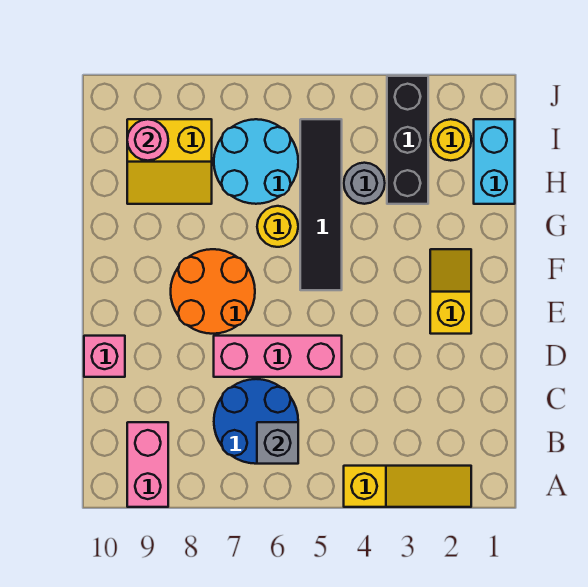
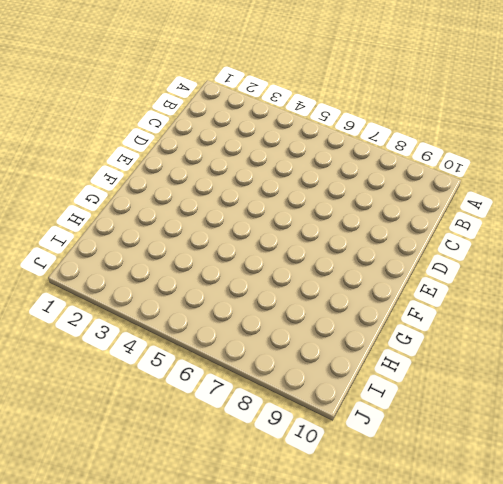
none -> yellow slope A2:A4 level 1 top 4
none -> pink brick A9:B9 level 1
none -> blue round brick B6:C7 level 1

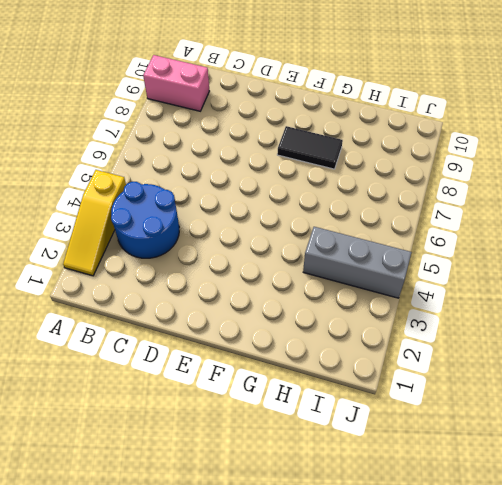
blue round brick B3:C4 level 1 -> blue round brick B6:C7 level 1
black tile F8:G8 level 1 -> orange round brick E7:F8 level 1
grey brick H4:J4 level 1 -> grey round brick H4 level 1
none -> pink brick D5:D7 level 1
none -> pink brick D10 level 1
none -> yellow slope E2:F2 level 1 top E

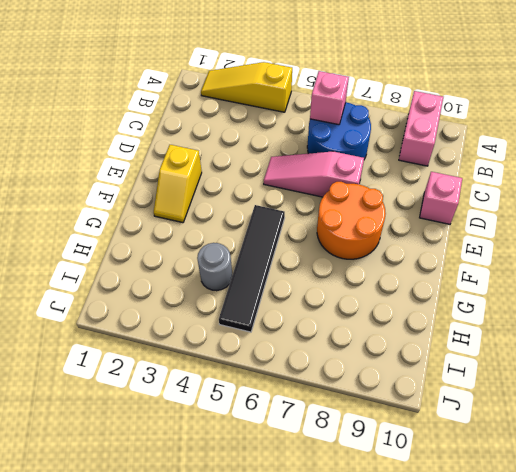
pink brick B6 level 2 -> grey brick B6 level 2
pink slope D5:D7 level 1 top 7 -> pink brick D5:D7 level 1
none -> yellow round brick G6 level 1
none -> cyan brick H1:I1 level 1
none -> black brick H3:J3 level 1

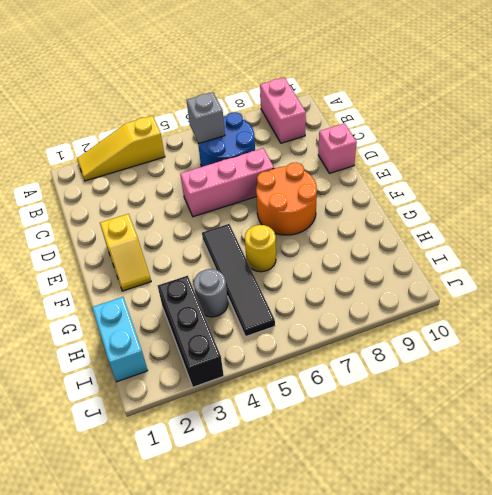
none -> cyan round brick H6:I7 level 1
none -> yellow slope H8:I9 level 1 top I
none -> yellow round brick I2 level 1

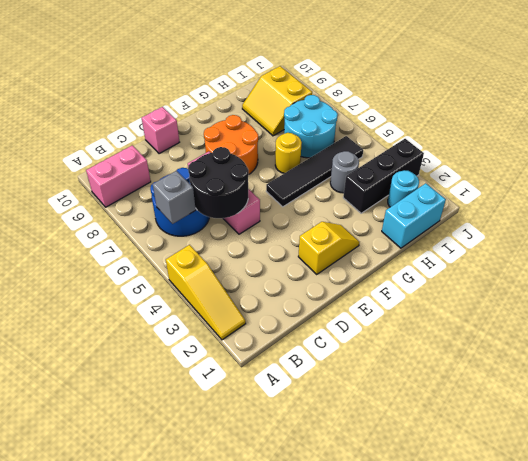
black round brick C5:D6 level 2 -> none
cyan round brick I2 level 1 -> yellow round brick I2 level 1
none -> pink round brick I9 level 2

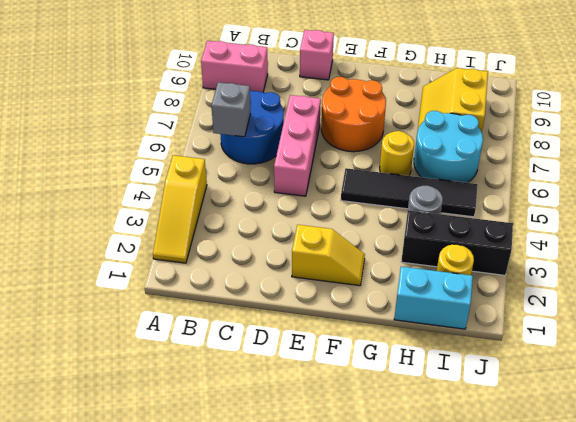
none -> pink round brick I9 level 2

